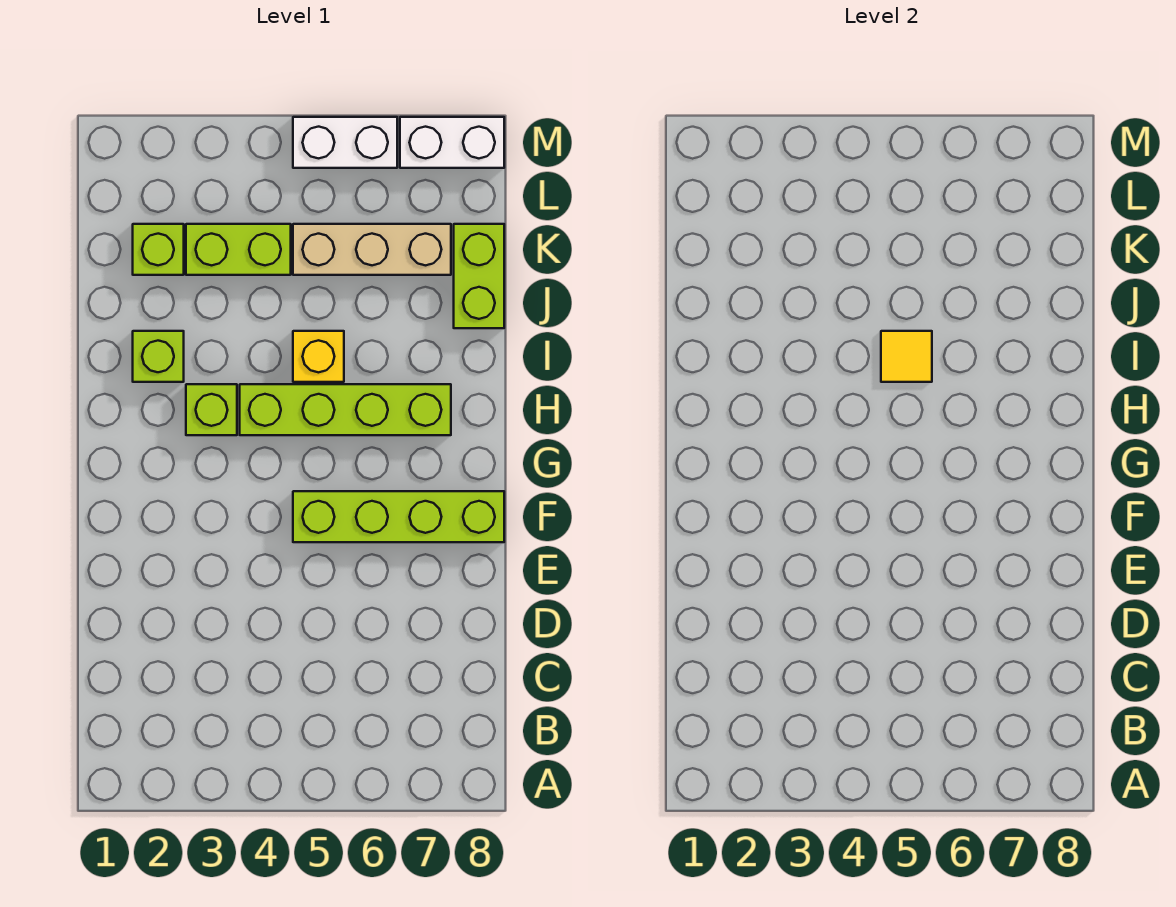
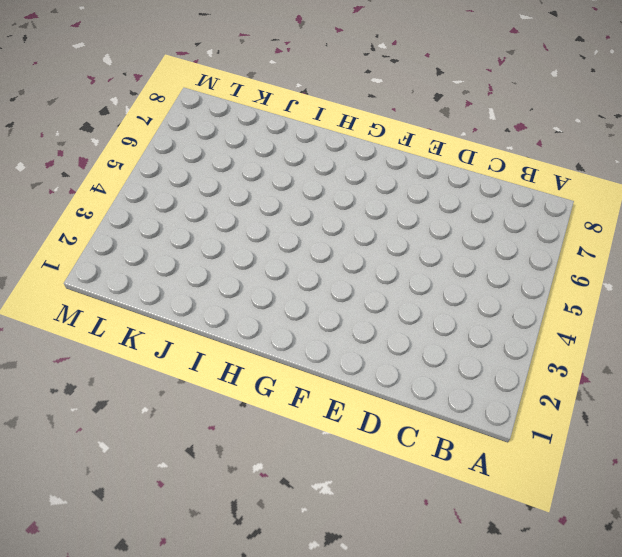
none -> lime brick F5:F8 level 1
none -> lime brick H3 level 1
none -> lime brick H4:H7 level 1

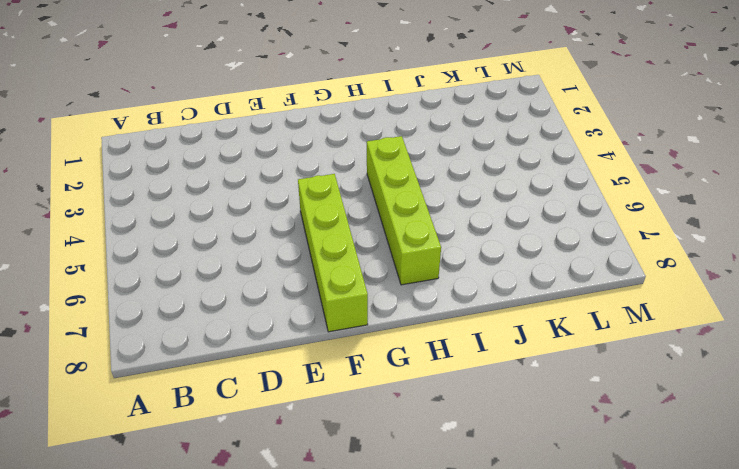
none -> lime brick H3 level 1
none -> lime brick I2 level 1
none -> yellow brick I5 level 1

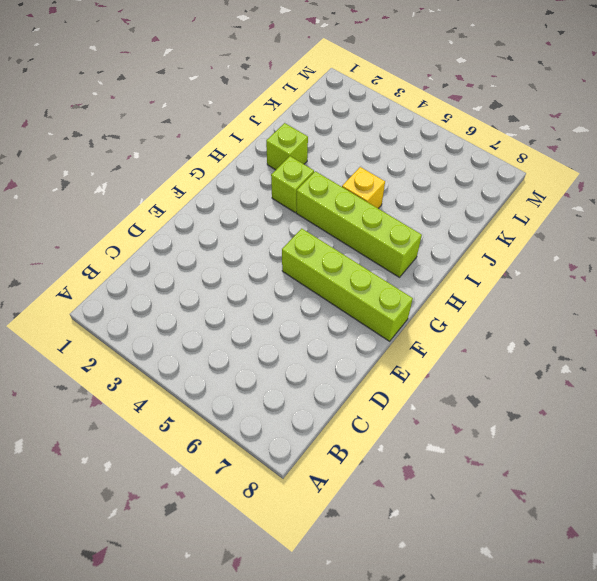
none -> lime brick J8:K8 level 1
none -> lime brick K2 level 1
none -> lime brick K3:K4 level 1

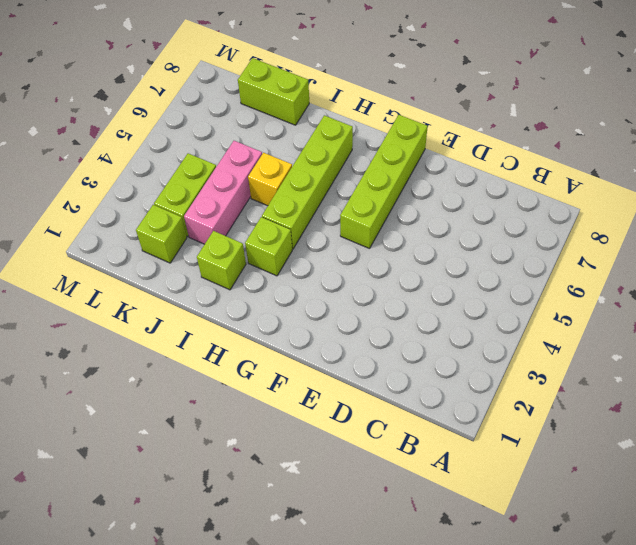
pink brick J3:J5 level 1 -> none
none -> tan brick K5:K7 level 1
none -> white brick M5:M6 level 1
none -> white brick M7:M8 level 1

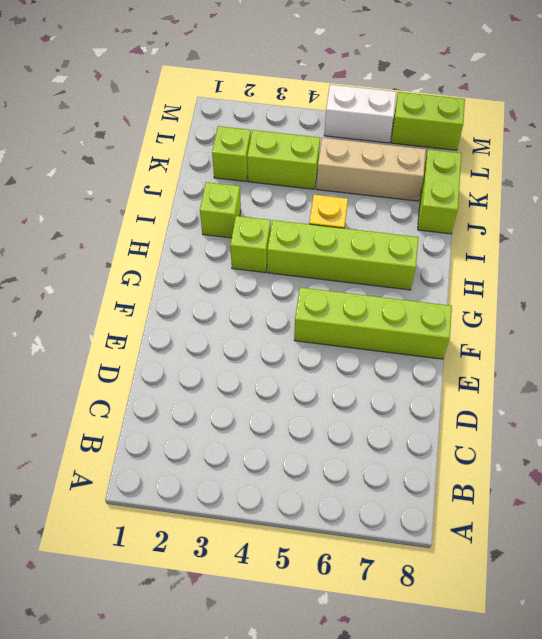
lime brick M7:M8 level 1 -> white brick M7:M8 level 1
none -> yellow tile I5 level 2

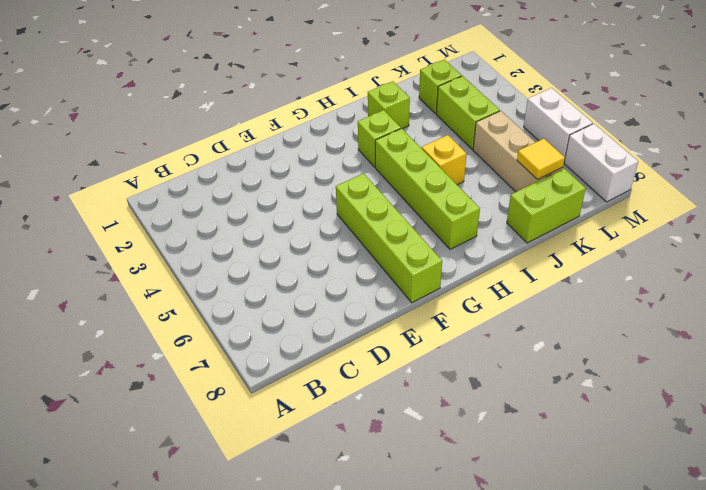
yellow tile K7 level 2 -> yellow tile I5 level 2

